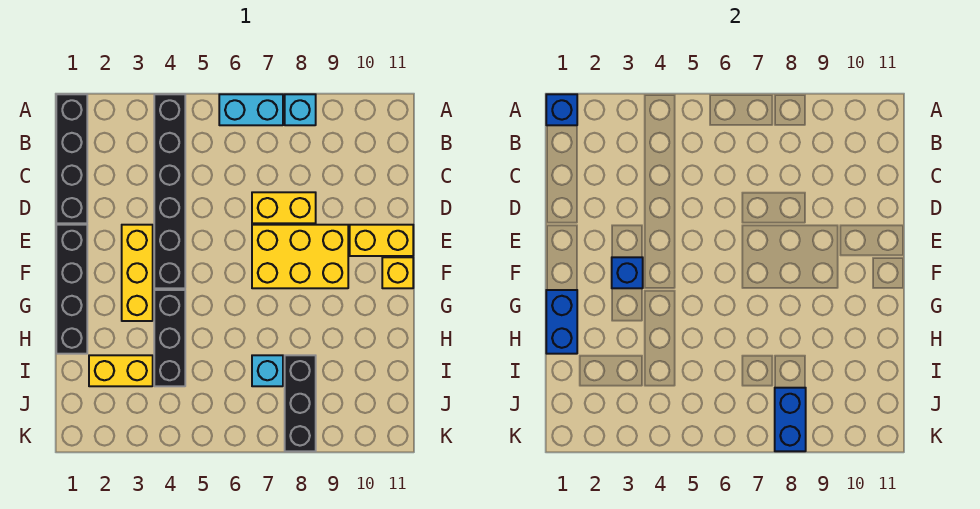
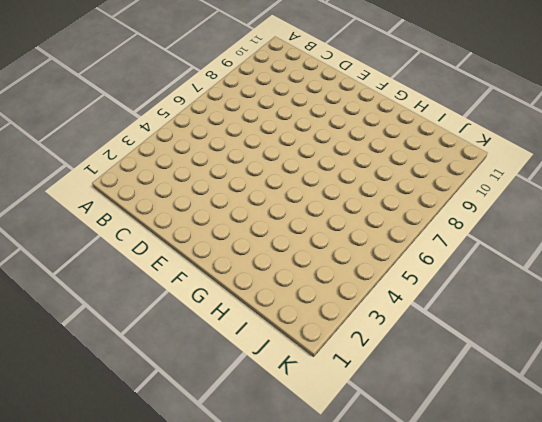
none -> black brick A1:D1 level 1
none -> black brick A4:F4 level 1
none -> cyan brick A6:A7 level 1

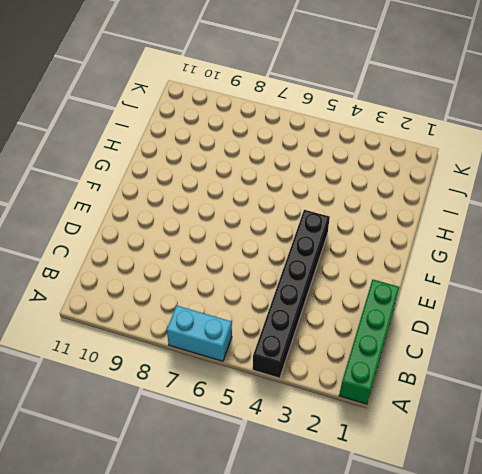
green brick A1:D1 level 1 -> black brick A1:D1 level 1
none -> cyan brick A8 level 1
none -> yellow brick D7:D8 level 1
none -> black brick E1:H1 level 1

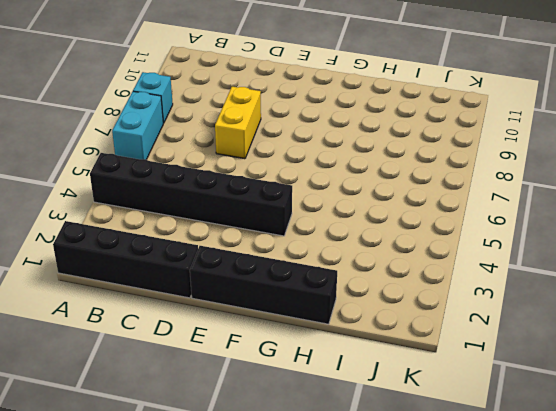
none -> yellow brick E3:G3 level 1
none -> yellow brick E7:F9 level 1
none -> yellow brick E10:E11 level 1

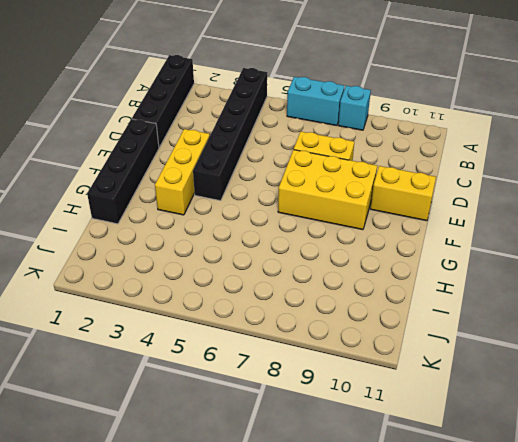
none -> yellow brick F11 level 1
none -> black brick G4:I4 level 1
none -> yellow brick I2:I3 level 1

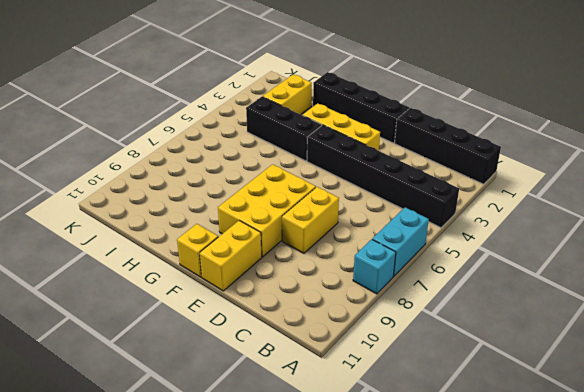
none -> cyan brick I7 level 1
none -> black brick I8:K8 level 1
none -> blue brick A1 level 2

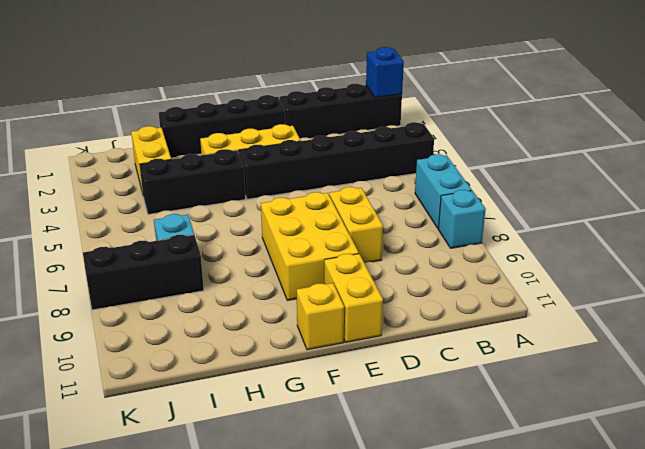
none -> blue brick F3 level 2
none -> blue brick G1:H1 level 2
none -> blue brick J8:K8 level 2

